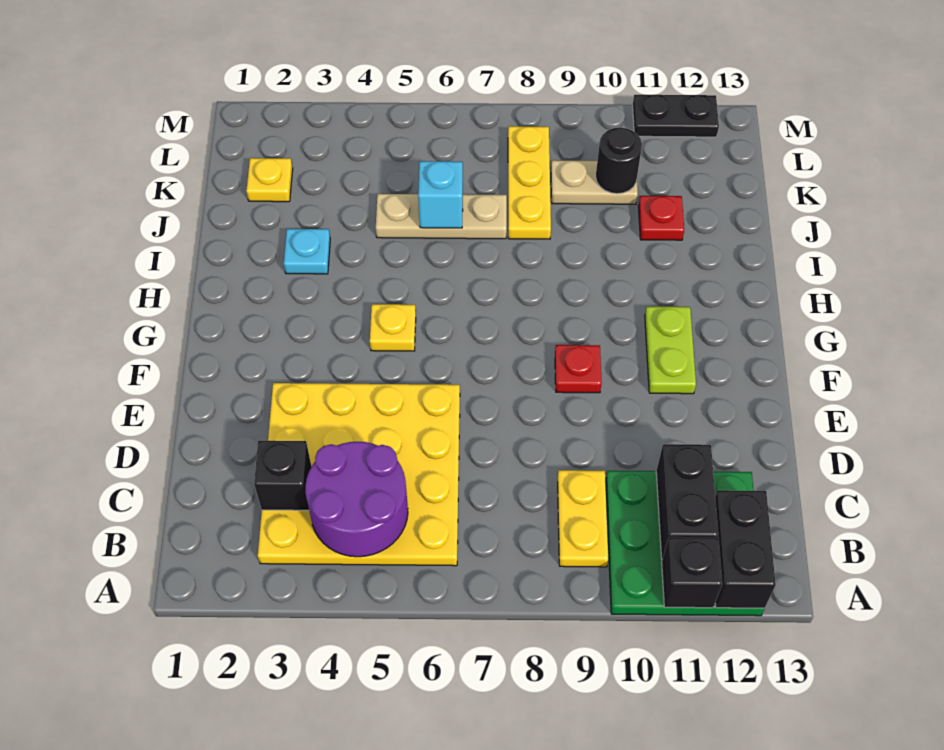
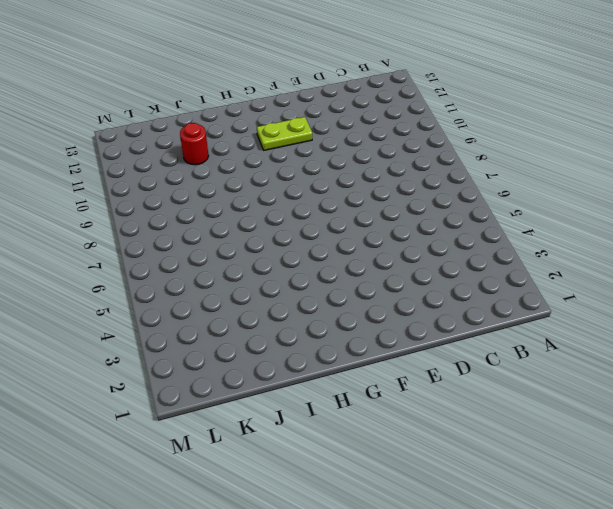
red round brick J11 level 1 -> red plate J11 level 1
none -> green plate A10:C12 level 1
none -> yellow plate B3:E6 level 1
none -> yellow plate B9:C9 level 1

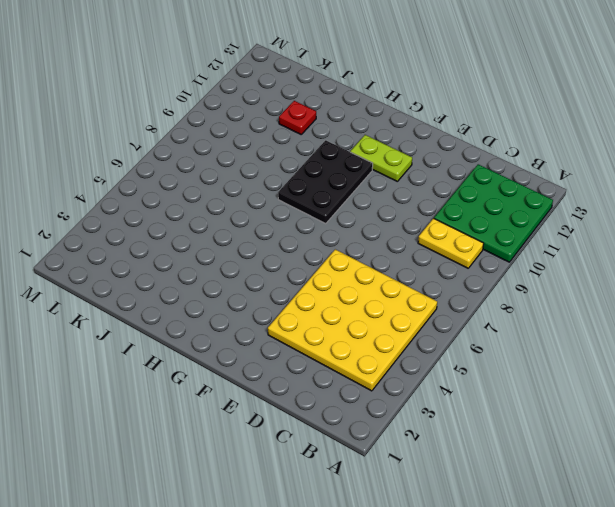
black plate G8:H10 level 1 -> none
none -> red plate F9 level 1
none -> yellow plate G5 level 1
none -> cyan plate I3 level 1

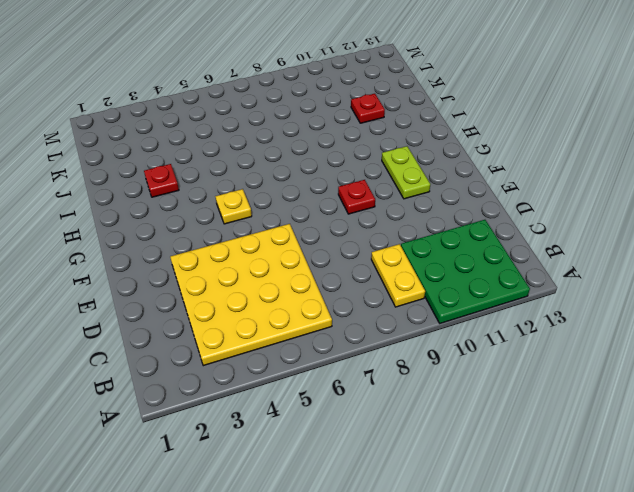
red plate I3 level 1 -> cyan plate I3 level 1
none -> tan plate J5:J7 level 1
none -> yellow plate J8:L8 level 1
none -> yellow plate K2 level 1

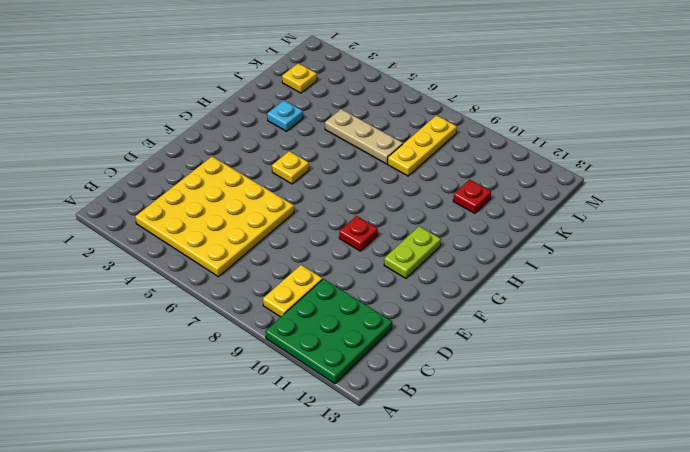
none -> tan plate K9:K10 level 1
none -> black plate M11:M12 level 1
none -> black brick A11 level 2

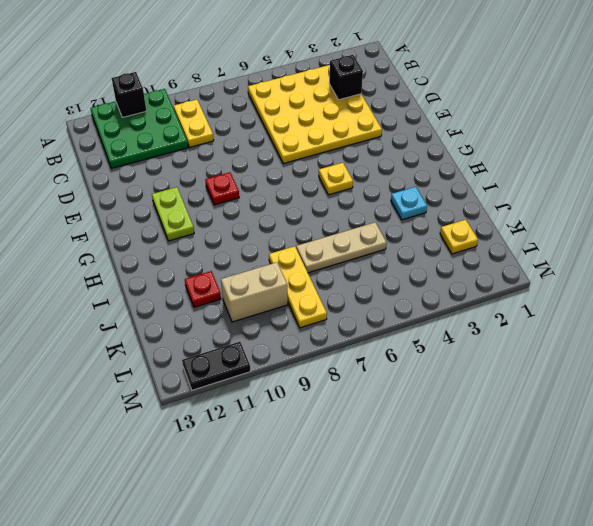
tan brick K9:K10 level 1 -> tan plate K9:K10 level 1
none -> black brick A12:B12 level 2
none -> purple round brick B4:C5 level 2
none -> black brick B11:C11 level 2

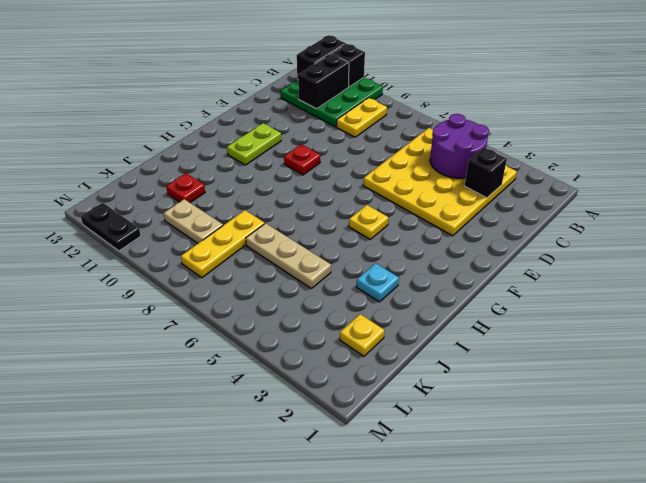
none -> cyan brick J6 level 2
none -> black round brick K10 level 2

